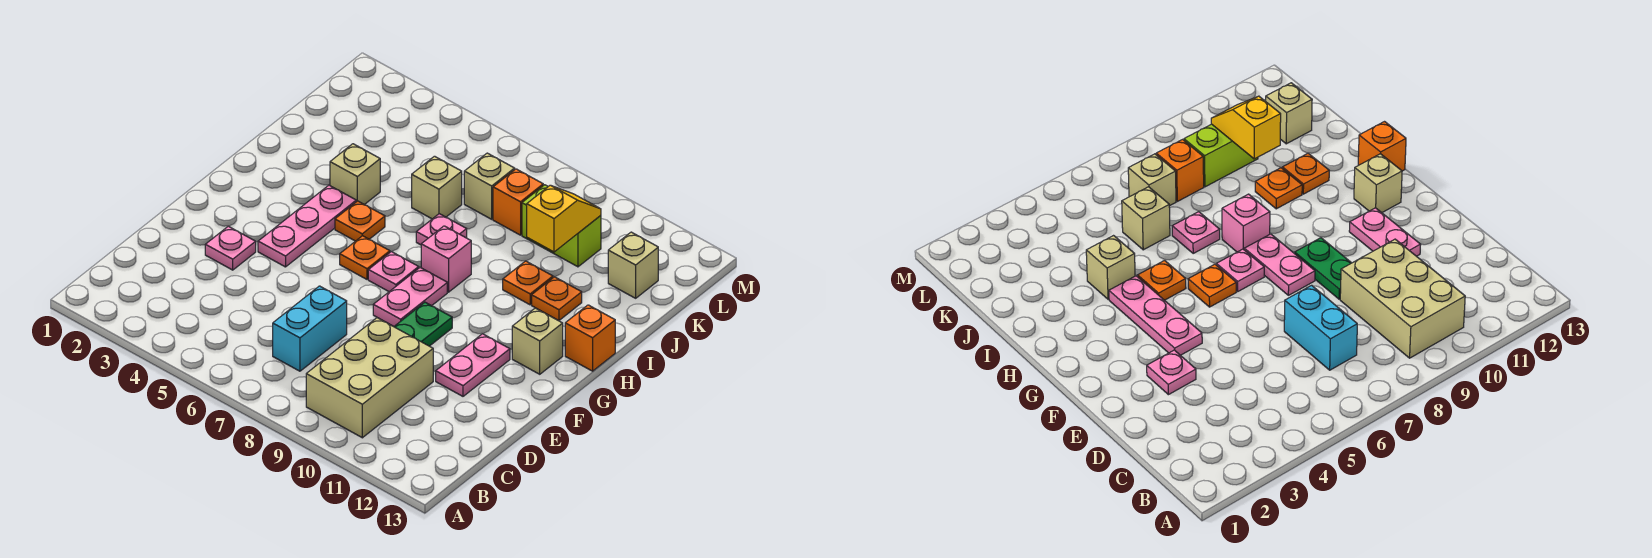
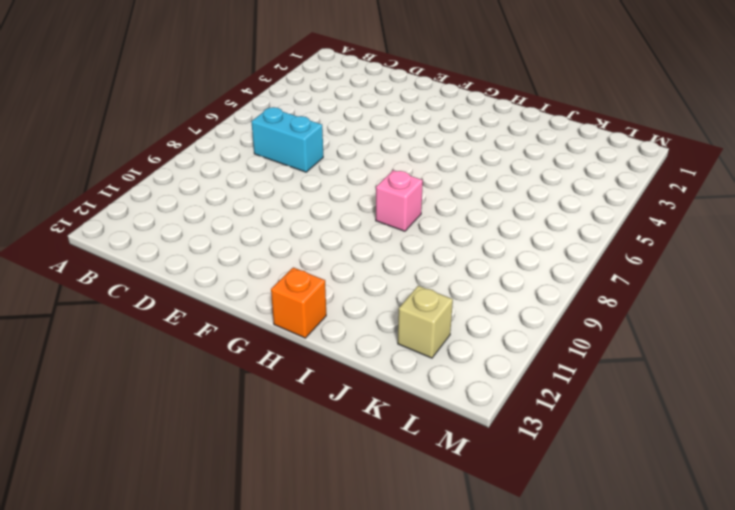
none -> tan brick B9:D10 level 1
none -> pink plate E3 level 1
none -> green plate E9:F9 level 1

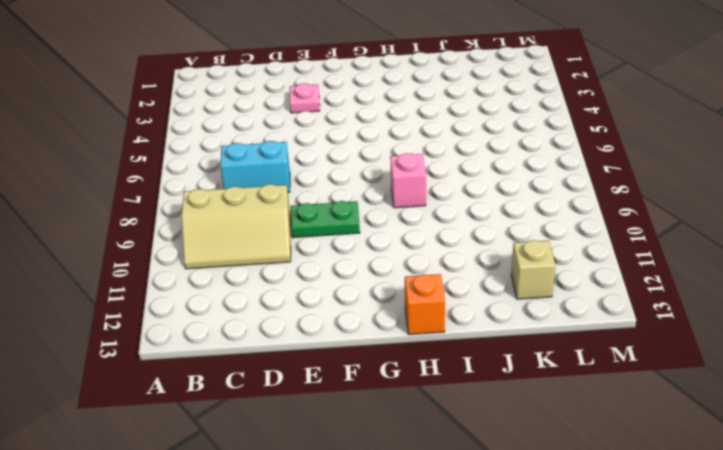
tan slope B9:D10 level 1 top 9 -> tan brick B9:D10 level 1
none -> pink plate E11:F11 level 1
none -> pink plate F4:H4 level 1
none -> pink plate F8:G8 level 1

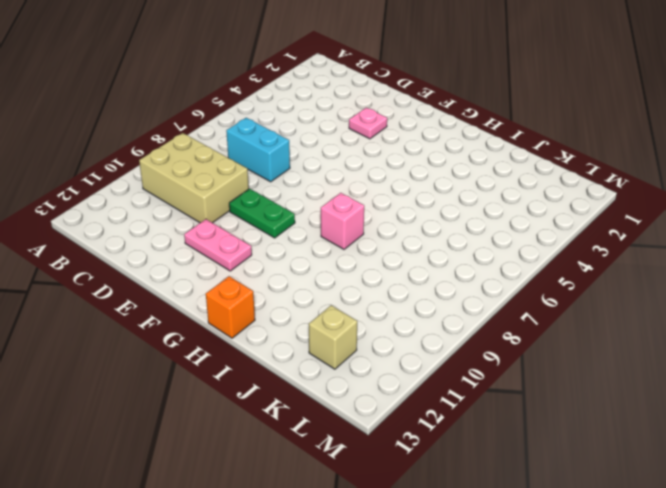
none -> pink plate F4:H4 level 1
none -> pink plate F8:G8 level 1
none -> orange plate G6 level 1

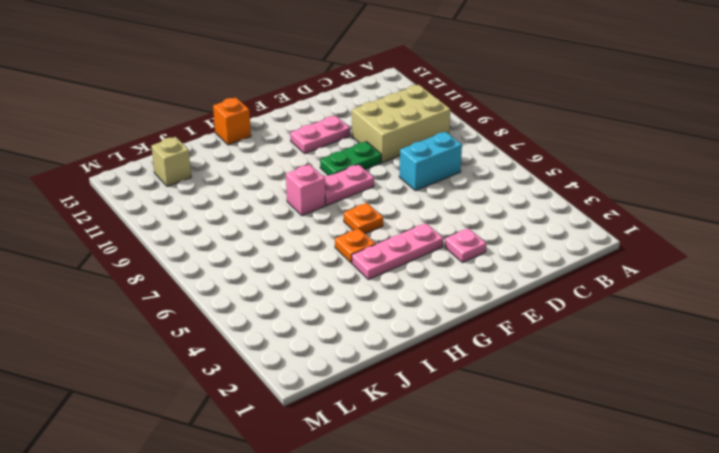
none -> pink plate G7 level 1
none -> tan brick G12 level 1
none -> tan brick I4 level 1

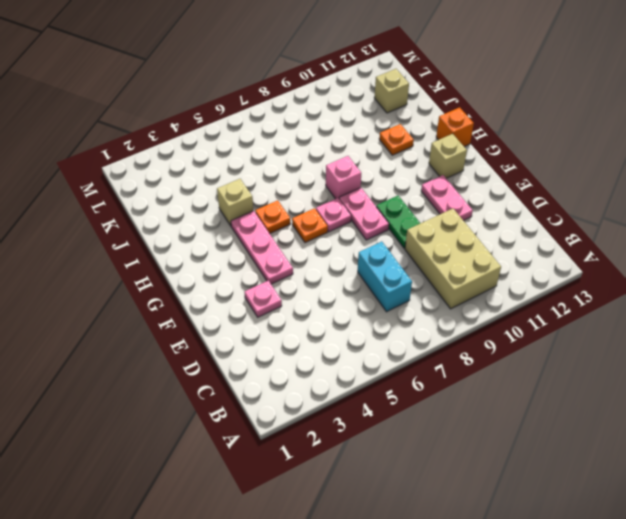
none -> pink plate I7 level 1
none -> orange plate I10 level 1
none -> tan brick J6 level 1

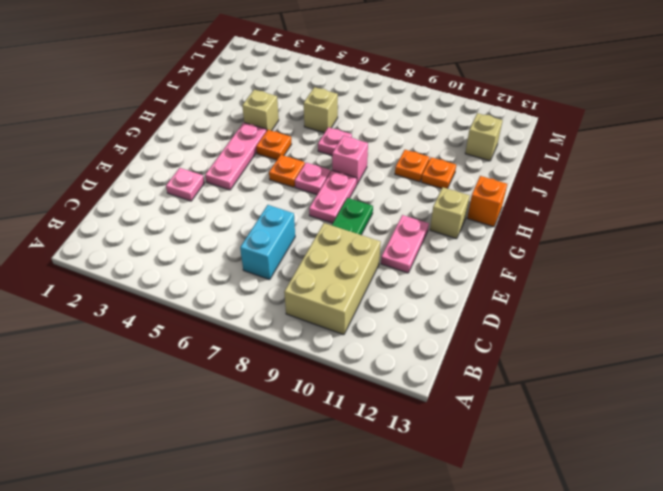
none -> tan brick K7 level 1
none -> orange brick K8 level 1
none -> lime brick K9:K10 level 1

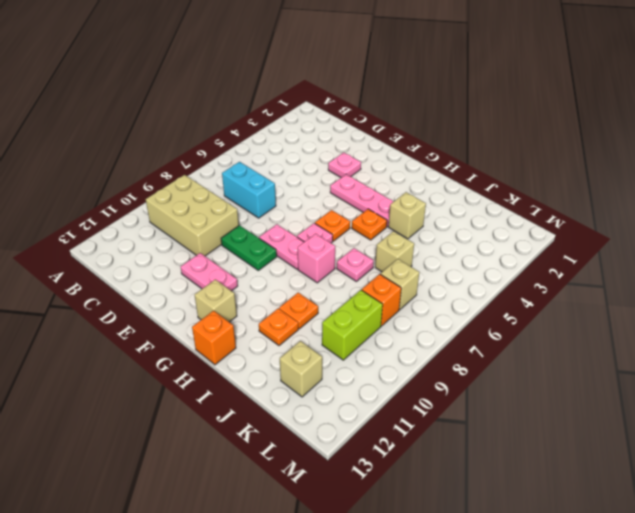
none -> yellow slope J10:K10 level 2 top J

